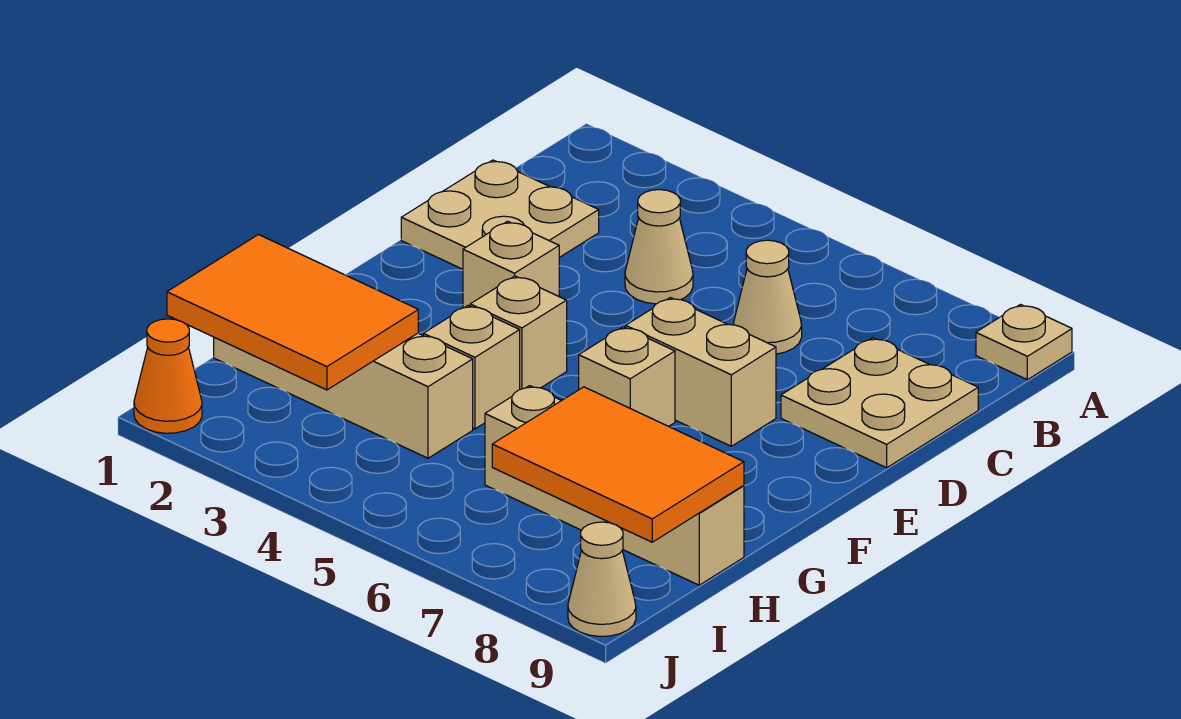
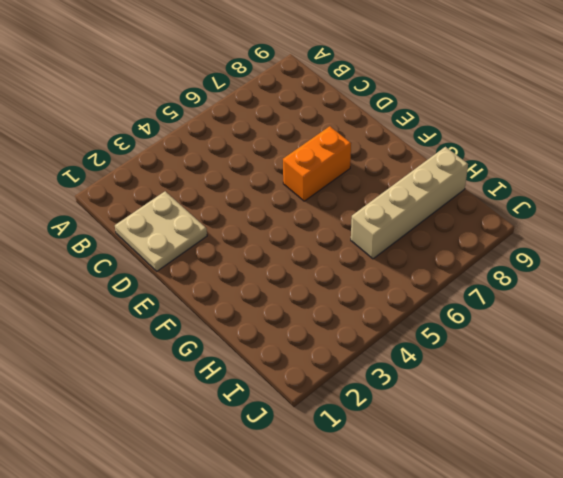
orange brick E6:E7 level 1 -> tan brick E6:E7 level 1
none -> tan plate A9 level 1
none -> tan cone C4 level 1
none -> tan cone C6 level 1

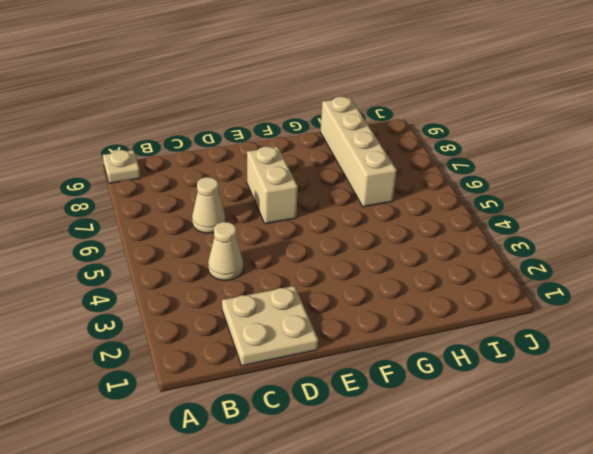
none -> tan plate C8:D9 level 1
none -> tan brick E3 level 1
none -> tan brick F4 level 1

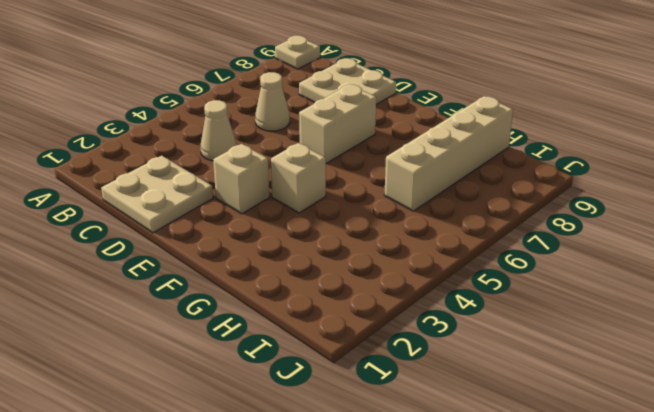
none -> tan brick F6 level 1
none -> tan brick G4 level 1
none -> tan brick H1:H4 level 1

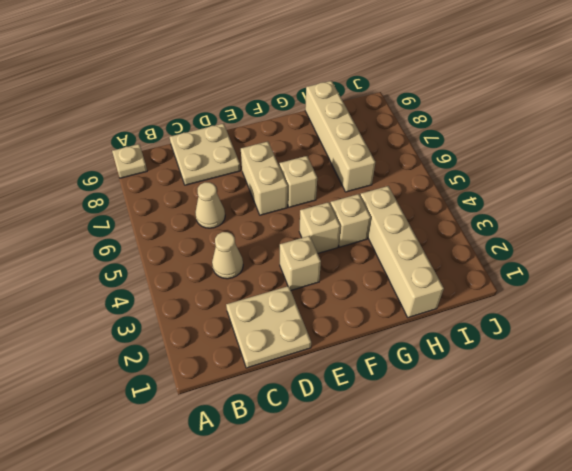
none -> orange cone J1 level 1
none -> tan cone J9 level 1
none -> orange tile H1:I3 level 2

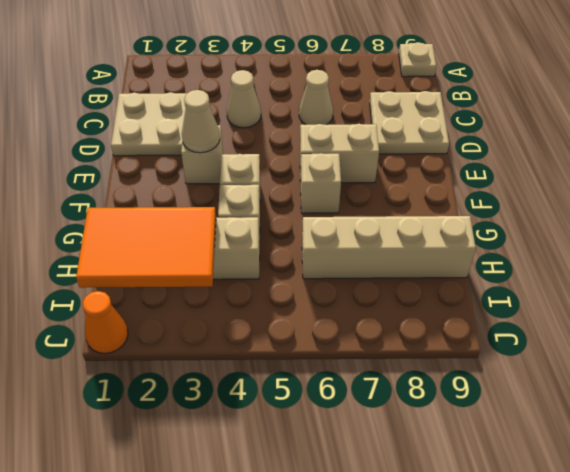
tan cone E3 level 2 -> tan cone J9 level 1
none -> orange tile H7:I9 level 2

